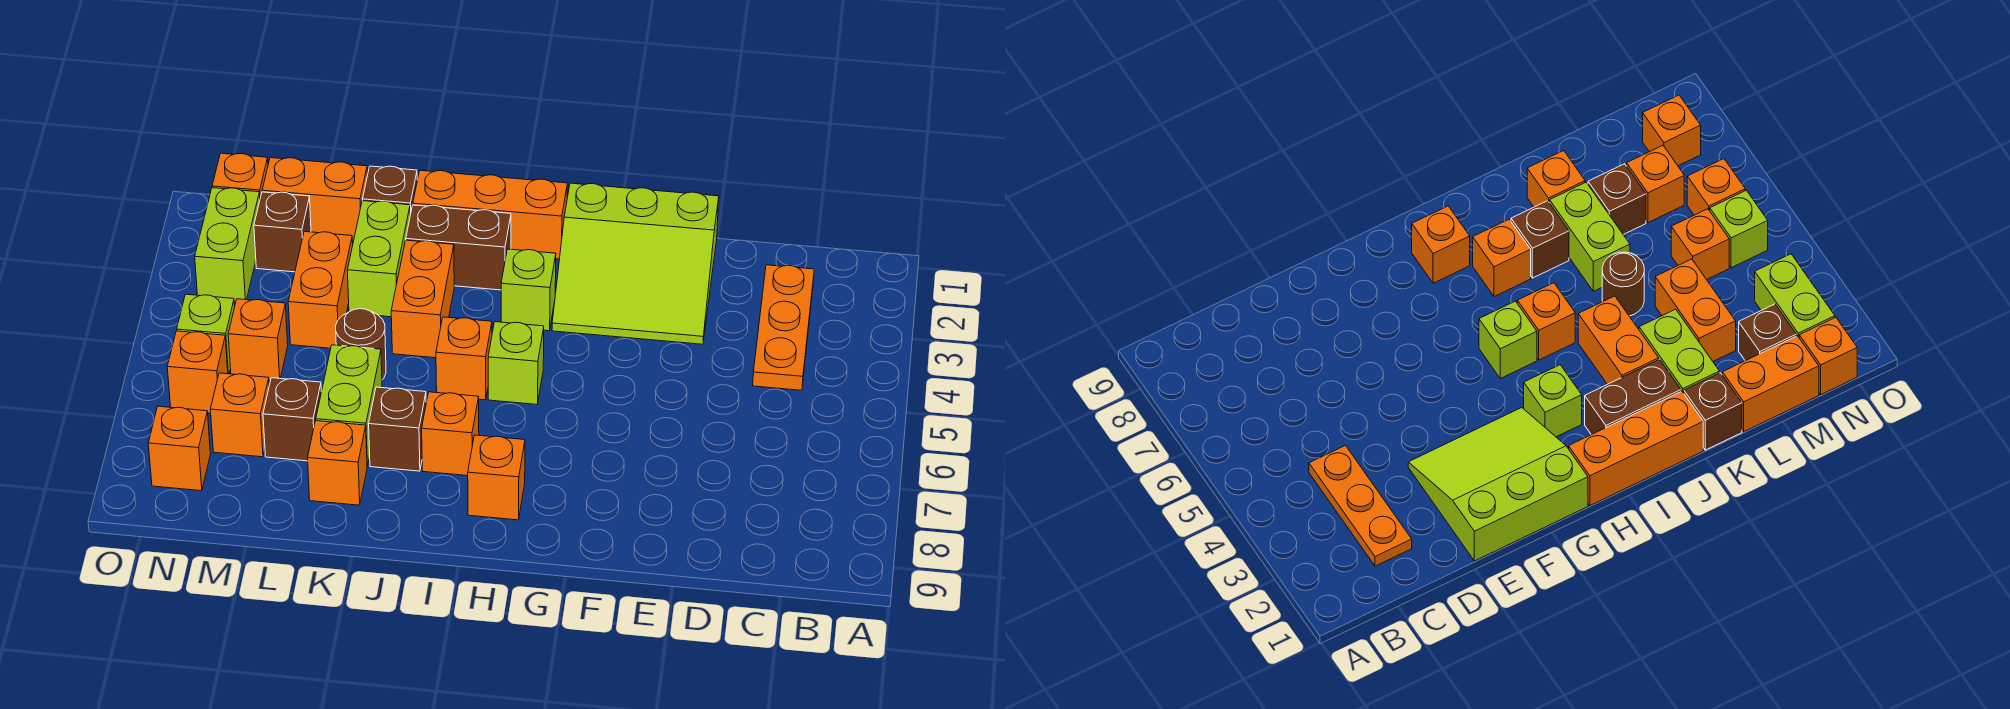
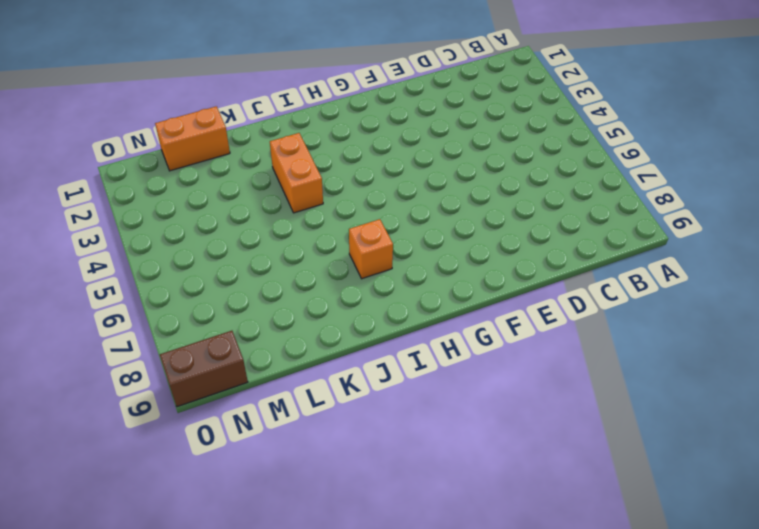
brown brick N9:O9 level 1 -> brown brick I2:J2 level 1
none -> orange plate C2:C4 level 1
none -> lime slope E1:G3 level 1 top 1
none -> orange brick H1:J1 level 1

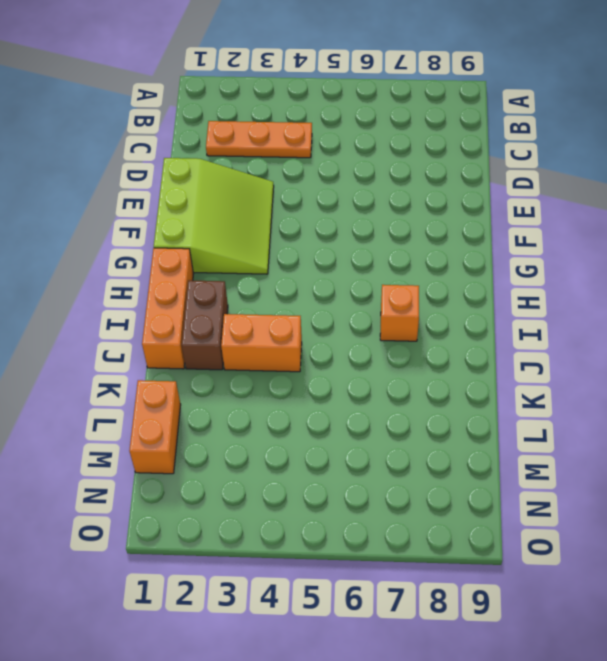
none -> lime brick H3 level 1
none -> lime brick H5 level 1
none -> orange brick H8 level 1

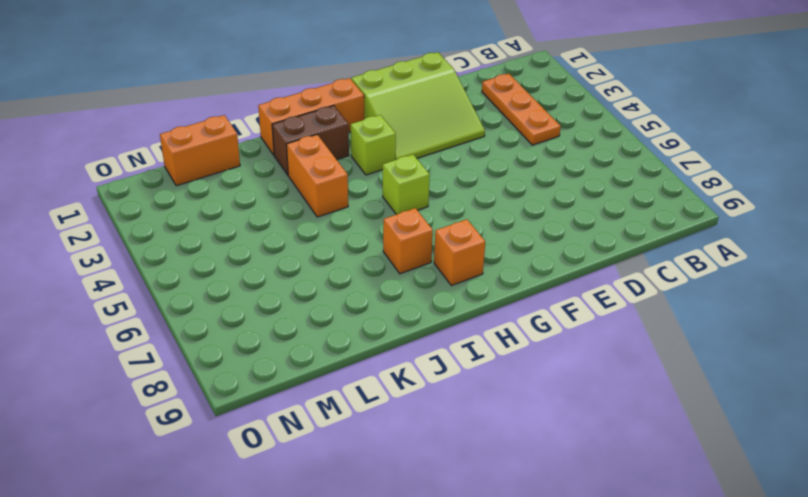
none -> orange brick I5 level 1
none -> brown brick J7 level 1
none -> brown brick K1 level 1

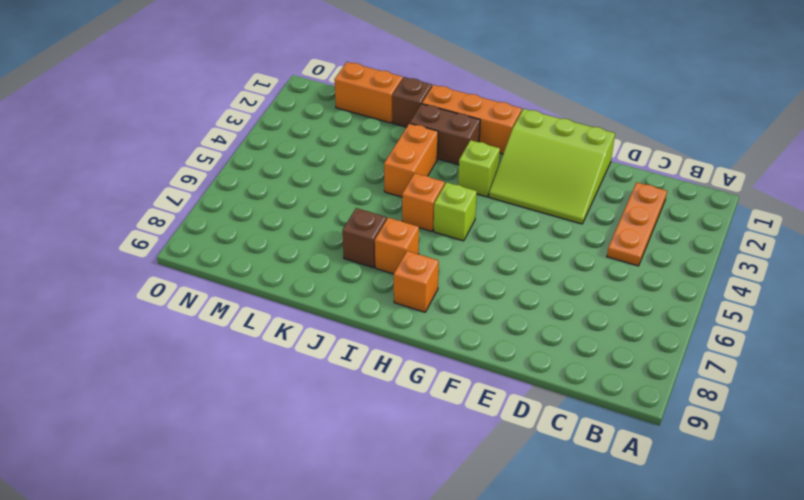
none -> lime brick K2:K3 level 1
none -> brown round brick K5 level 1
none -> lime brick K6:K7 level 1

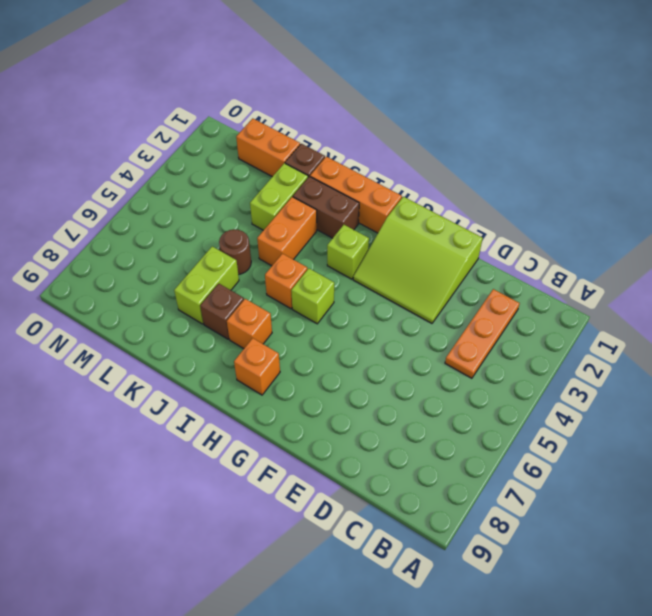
none -> orange brick K8 level 1
none -> orange brick L3:L4 level 1
none -> brown brick L7 level 1

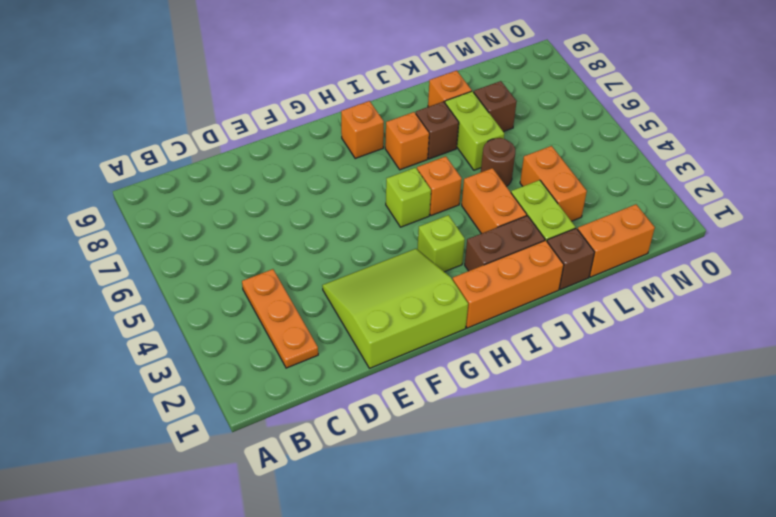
none -> brown brick M2 level 1
none -> orange brick M5 level 1
none -> orange brick M7 level 1

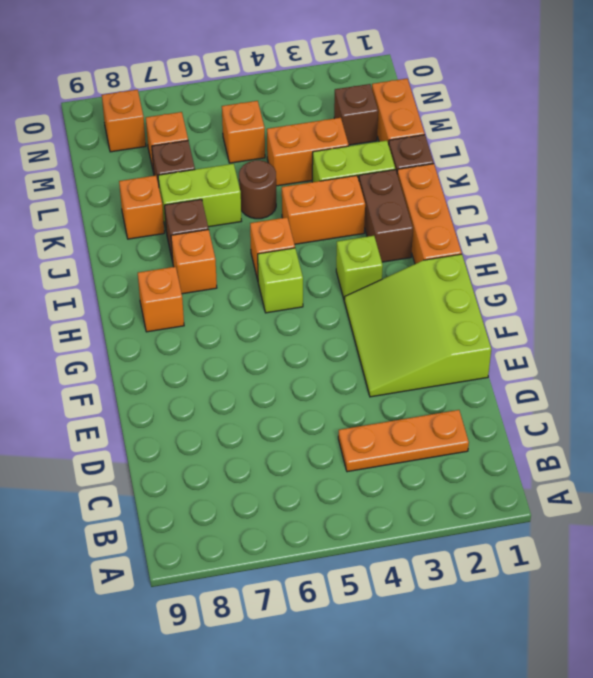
none -> orange brick N1 level 1
none -> lime brick N2:N3 level 1
none -> lime brick N5 level 1

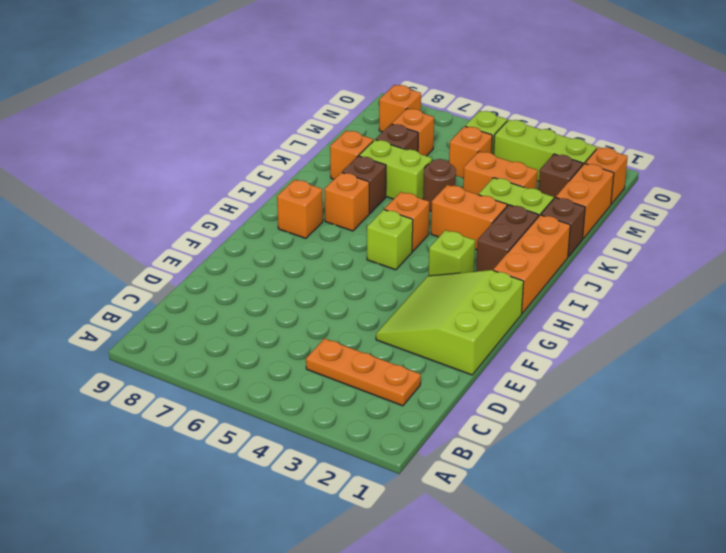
lime brick N2:N4 level 1 -> lime brick N2:N3 level 1
none -> orange brick N6 level 1

